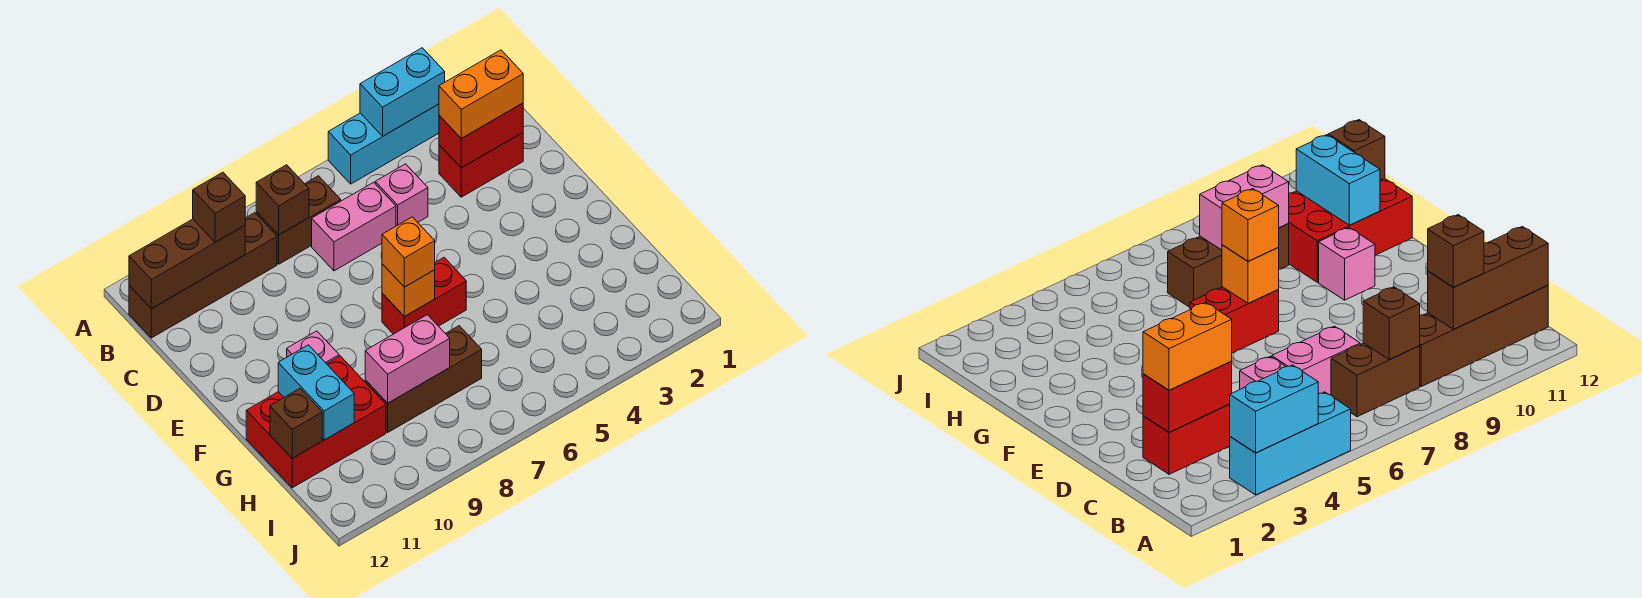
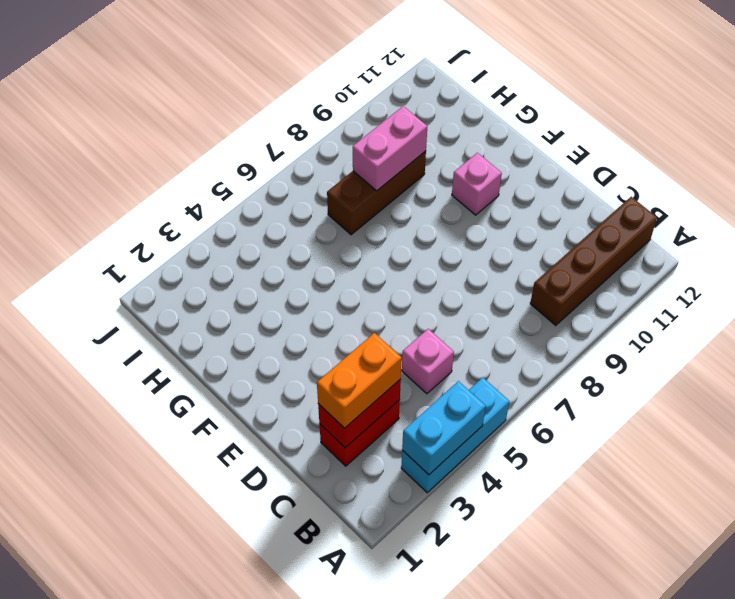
none -> brown brick B7:B8 level 1
none -> pink brick C6:C7 level 1
none -> red brick F6:F7 level 1

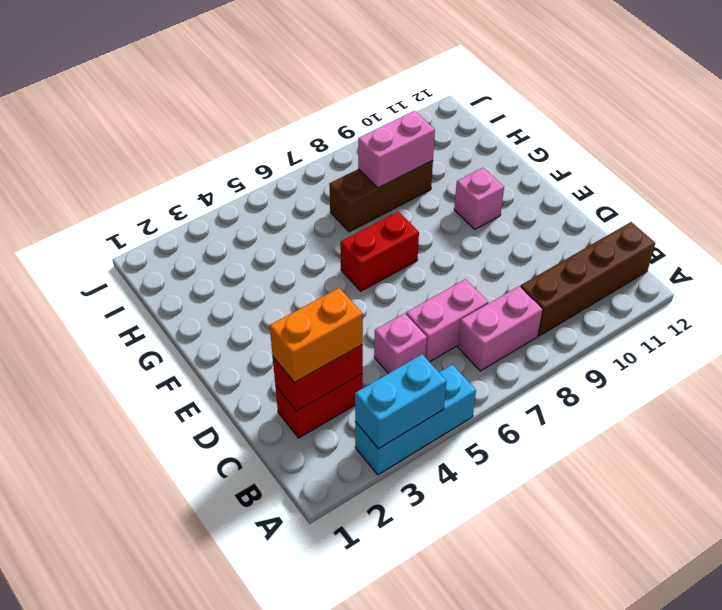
pink brick B7:B8 level 1 -> brown brick B7:B8 level 1
none -> red brick G10:H12 level 1
none -> brown brick B8 level 2
none -> brown brick B10:B12 level 2

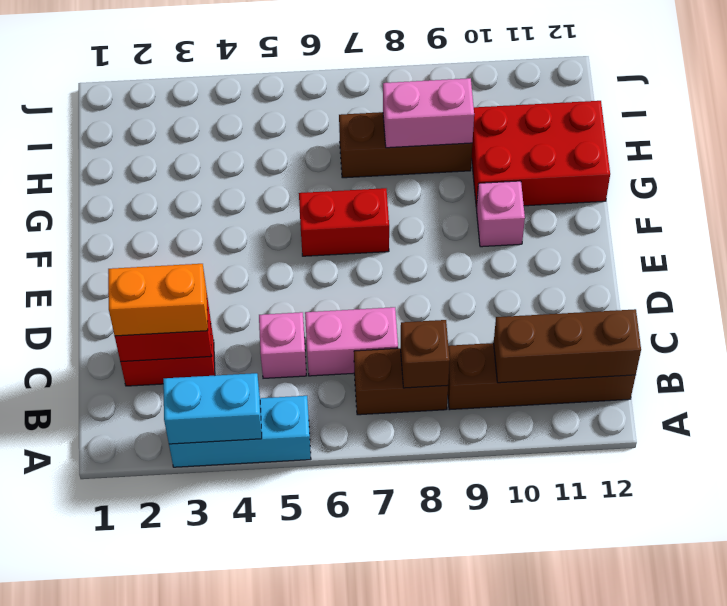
none -> orange brick F7 level 2
none -> cyan brick G11:H11 level 2
none -> brown brick H12 level 2

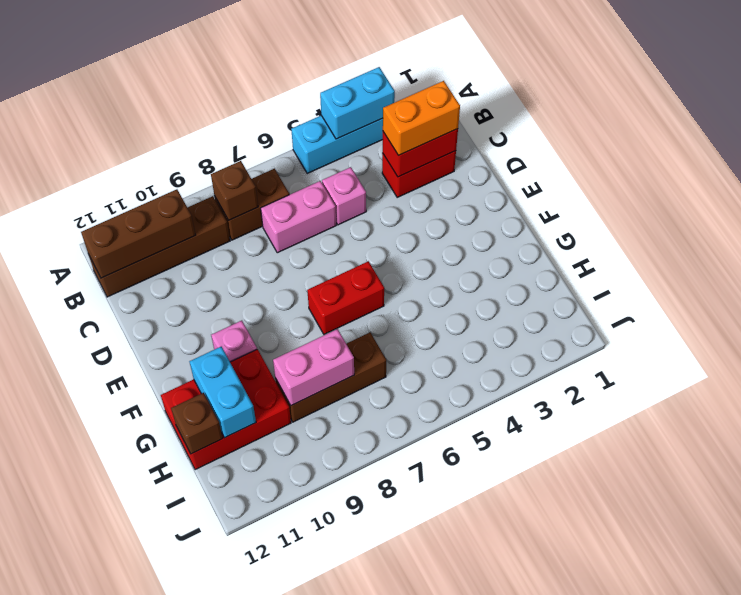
none -> orange brick F7 level 2
none -> brown brick B10 level 3
none -> orange brick F7 level 3

